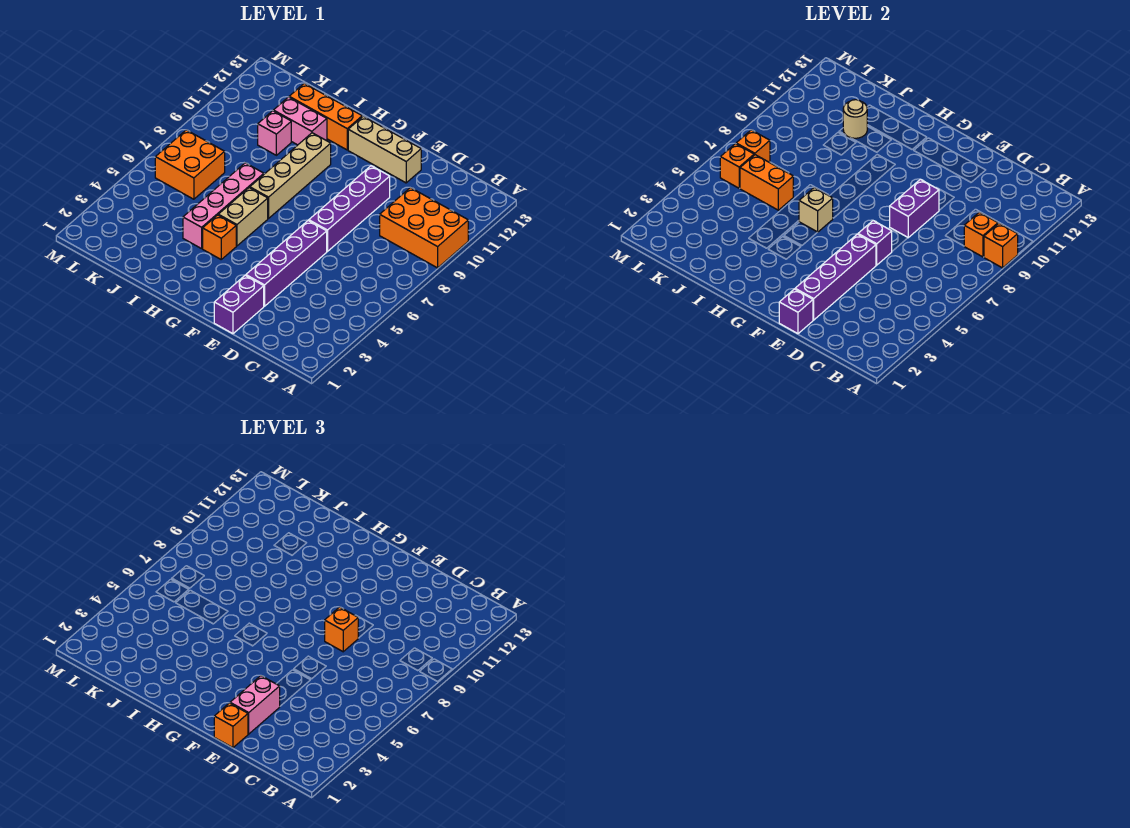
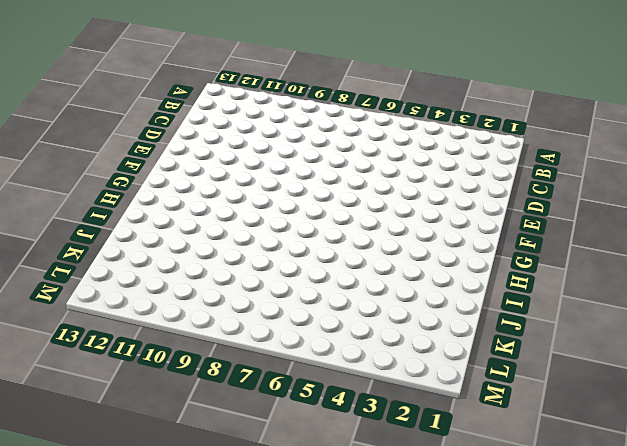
none -> orange brick A9:C10 level 1
none -> purple brick E1:E2 level 1
none -> purple brick E3:E6 level 1

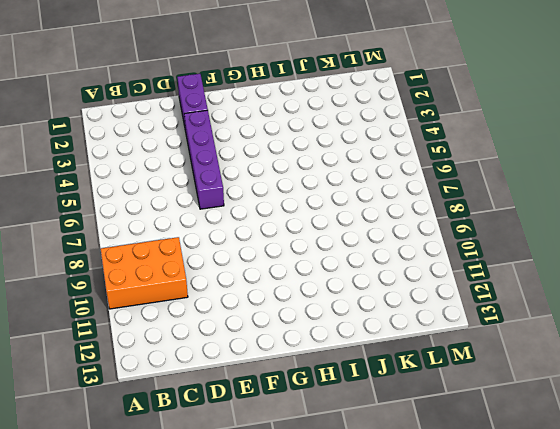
none -> purple brick E7:E10 level 1
none -> tan brick E12:G12 level 1
none -> orange brick H4 level 1

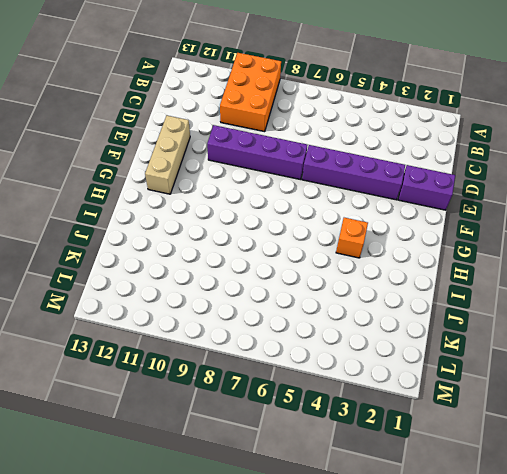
none -> tan brick H5:H6 level 1
none -> tan brick H7:H10 level 1
none -> orange brick H12:J12 level 1

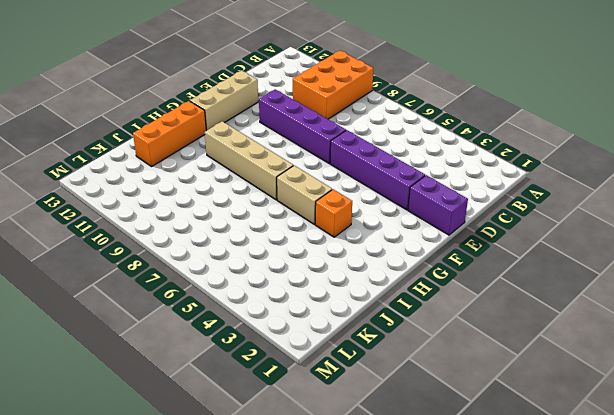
none -> pink brick I4:I7 level 1
none -> pink brick I11:J11 level 1
none -> pink brick J10 level 1

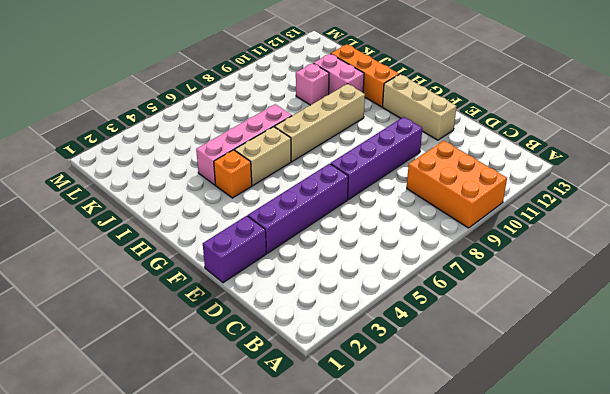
none -> orange brick K6:L7 level 1
none -> orange brick A9 level 2
none -> orange brick B9 level 2

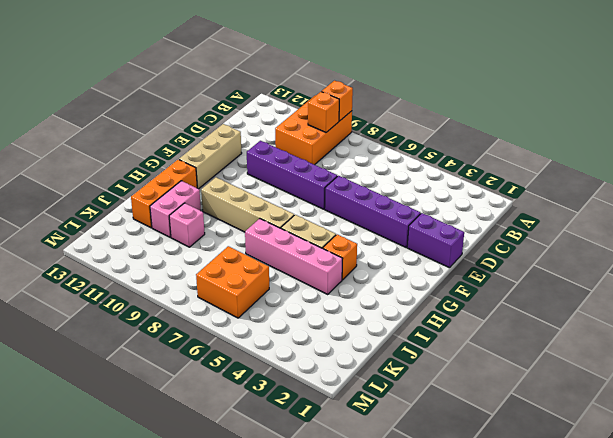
none -> purple brick E1 level 2
none -> purple brick E2:E5 level 2
none -> purple brick E6 level 2

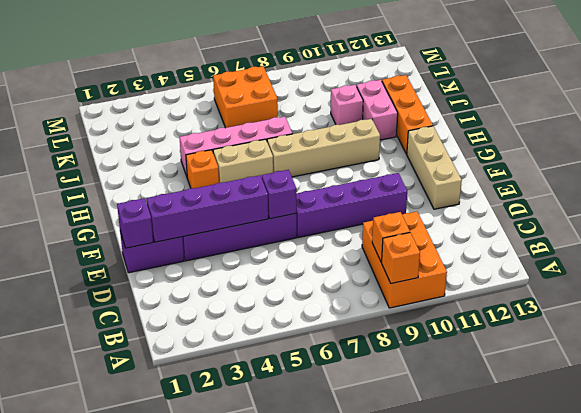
none -> purple brick E8:E9 level 2
none -> tan brick H6 level 2
none -> orange brick J6:K6 level 2

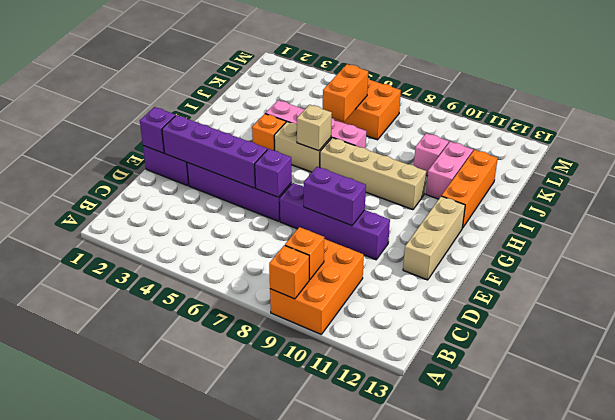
none -> tan round brick J11 level 2
none -> orange brick L6 level 2
none -> orange brick L7 level 2

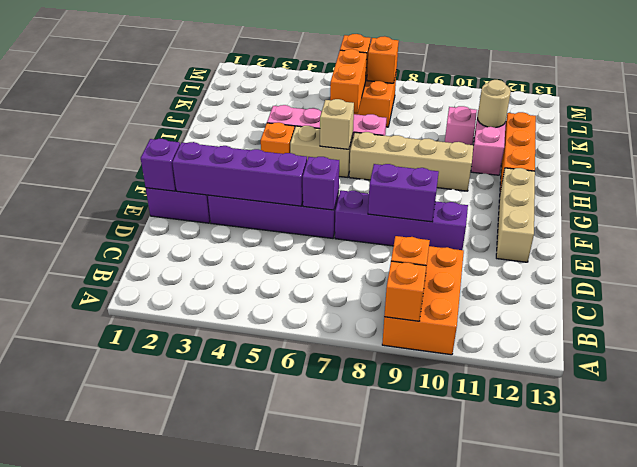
none -> orange brick E1 level 3
none -> pink brick E2:E3 level 3
none -> orange brick E8 level 3

